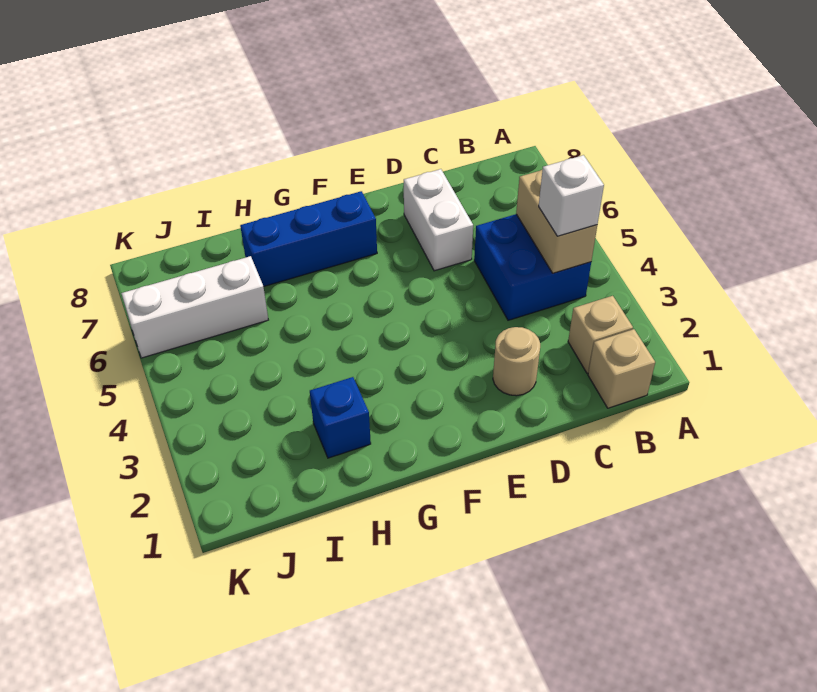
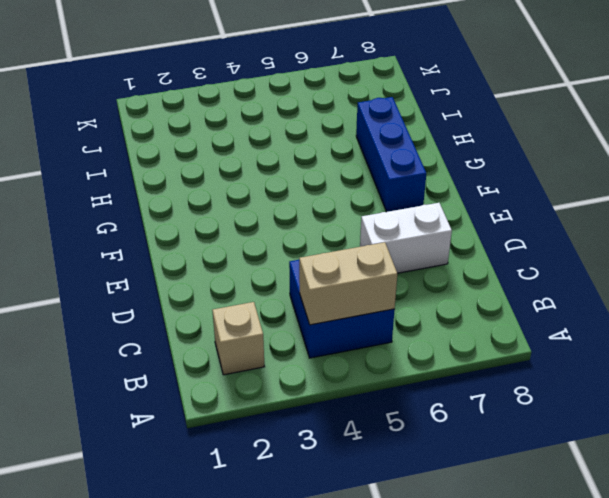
none -> tan brick B1 level 1
none -> tan round brick D2 level 1

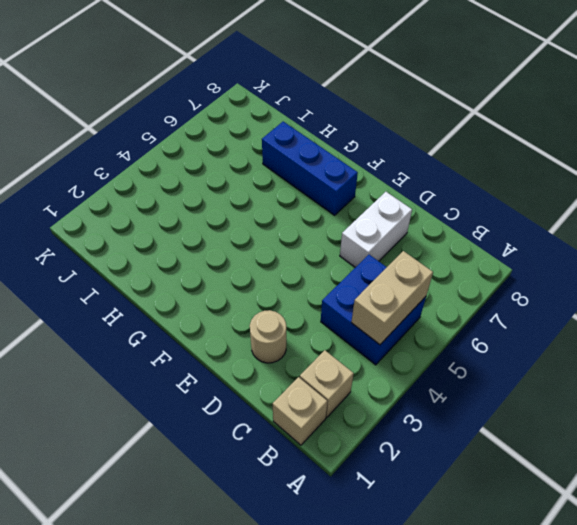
none -> blue brick H2 level 1
none -> white brick I6:K6 level 1

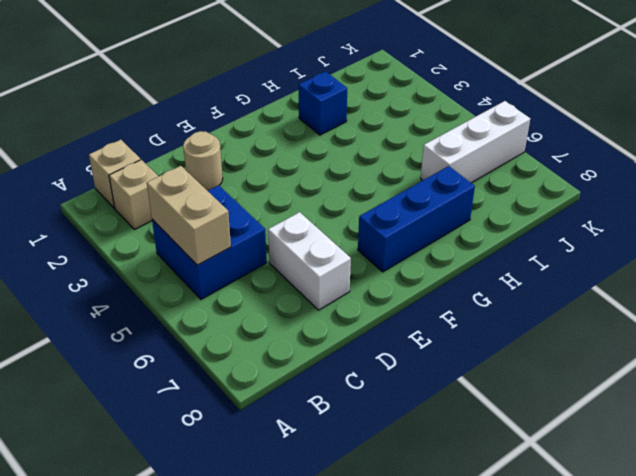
none -> white brick B4 level 3

